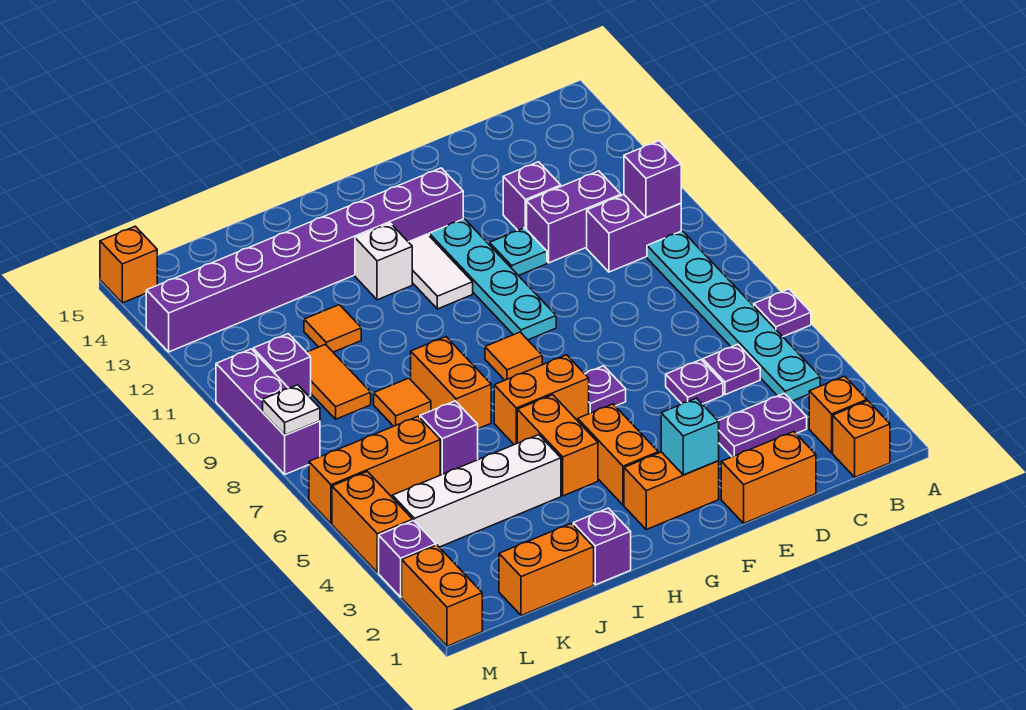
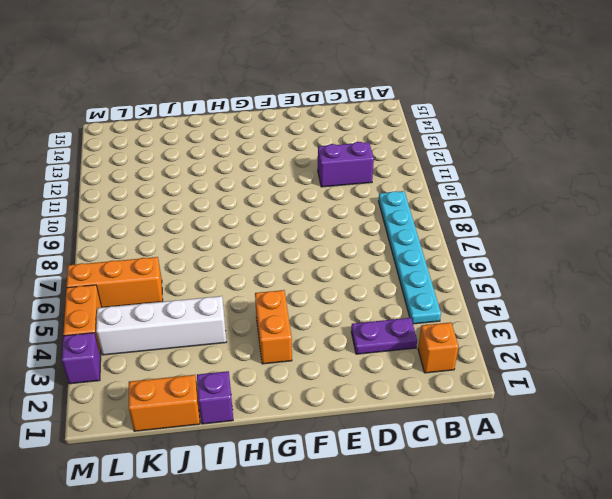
none -> purple plate A6 level 1
none -> orange brick B1 level 1
none -> purple brick B10:C10 level 1
none -> purple plate C5 level 1

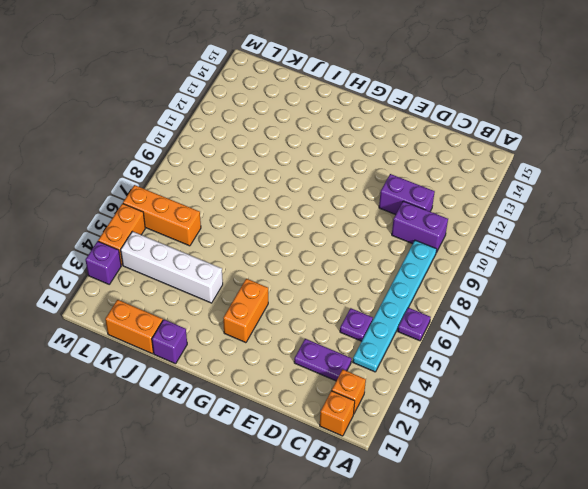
none -> orange brick D1:E1 level 1
none -> purple plate D5 level 1
none -> purple brick D12 level 1
none -> cyan plate E11 level 1

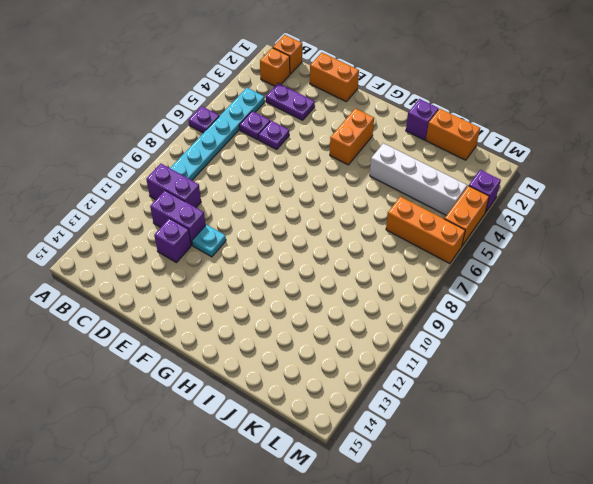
none -> orange brick F2:G2 level 1
none -> purple plate F6 level 1
none -> cyan plate F9:F12 level 1
none -> purple brick F13:M13 level 1

